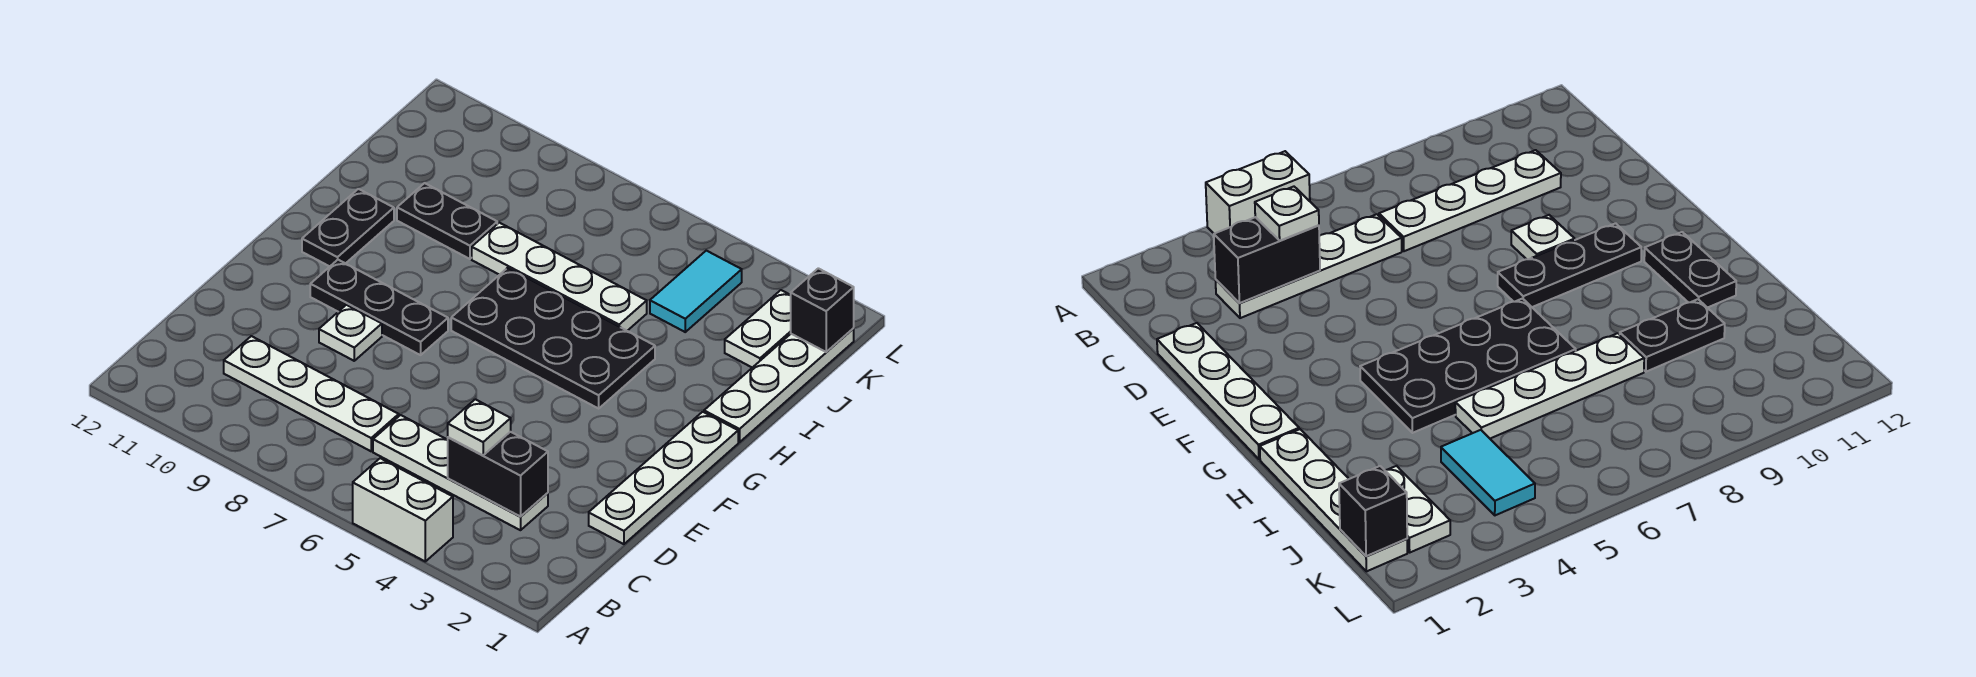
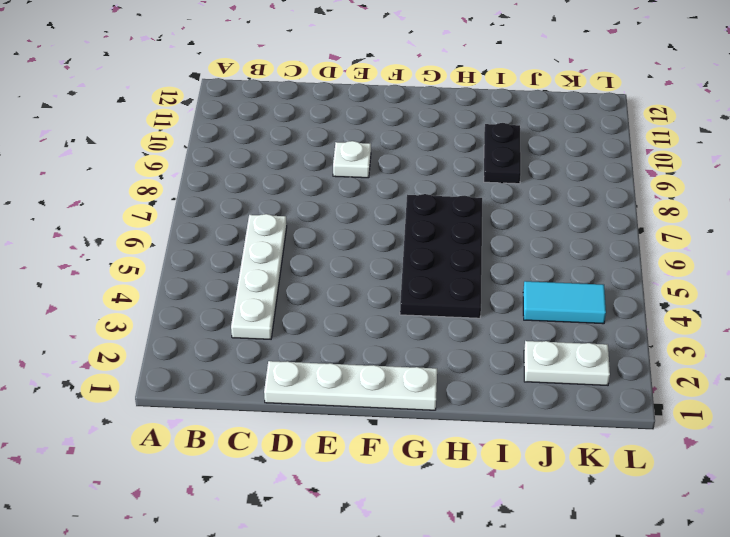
none -> white brick A4:A5 level 1
none -> white plate C7:C10 level 1
none -> black plate F8:F10 level 1

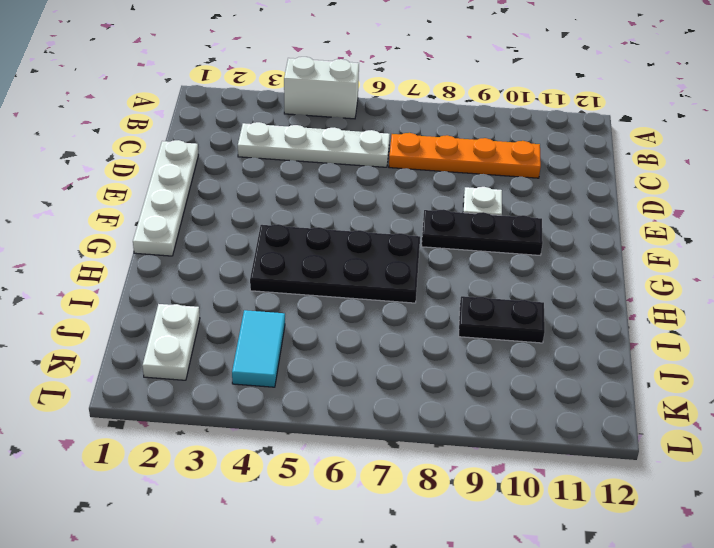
orange plate C7:C10 level 1 -> white plate C7:C10 level 1
none -> black plate G11:H11 level 1
none -> white plate H1:K1 level 1
none -> white plate I5:I8 level 1

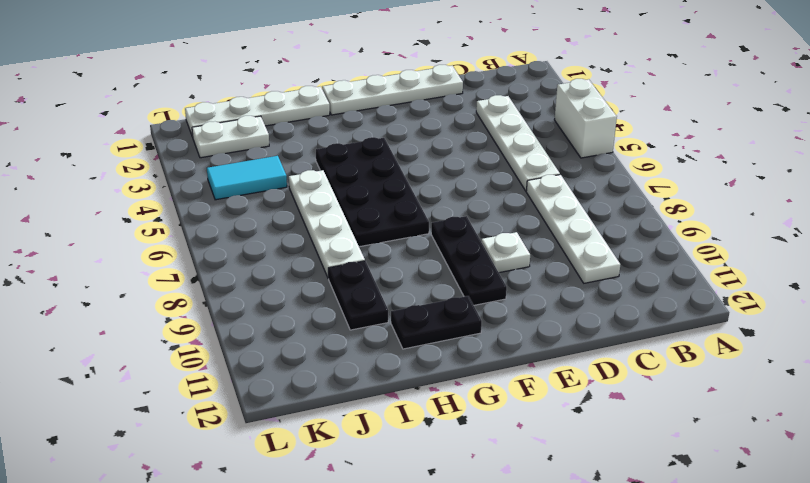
none -> black brick C3:C4 level 2
none -> black brick K1 level 2
none -> white plate C4 level 3

